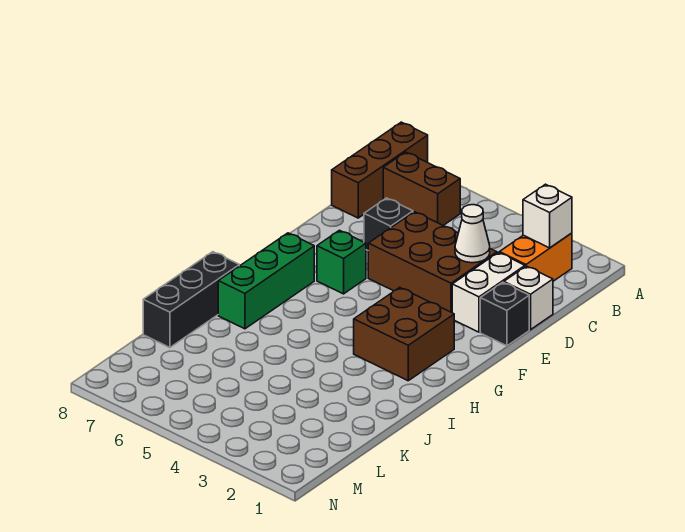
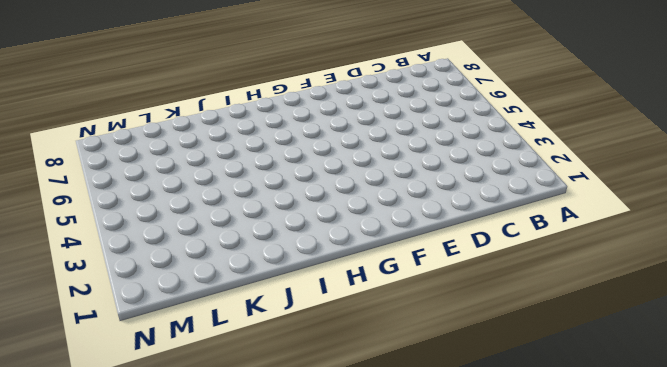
none -> brown brick A8:C8 level 1
none -> orange brick B2:C2 level 1
none -> brown brick B6:B7 level 1

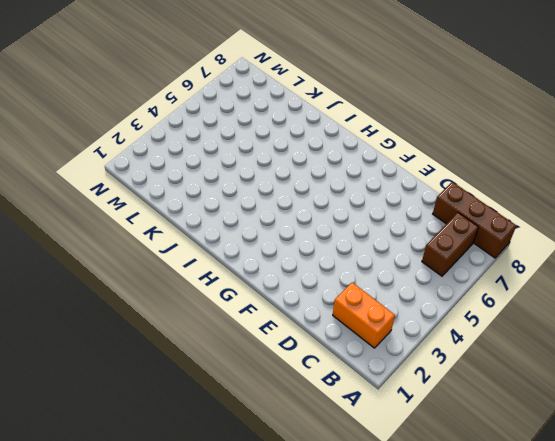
none -> white brick D1 level 1
none -> white brick D2:E2 level 1
none -> brown brick D3:E5 level 1

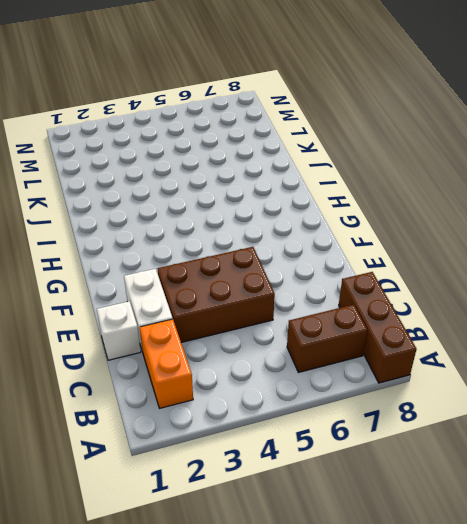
none -> black brick D6 level 1
none -> black brick E1 level 1
none -> green brick F6 level 1

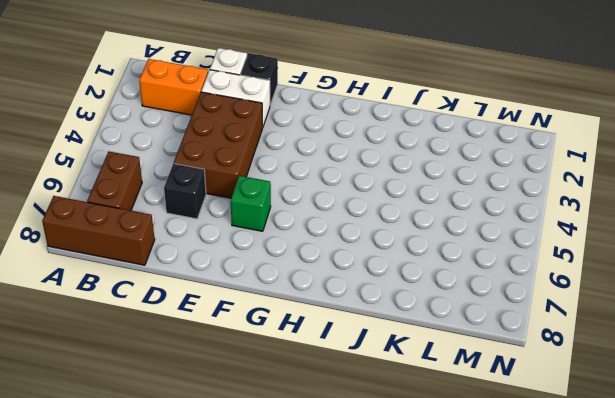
none -> brown brick G2:H3 level 1
none -> green brick G7:I7 level 1
none -> black brick I8:K8 level 1

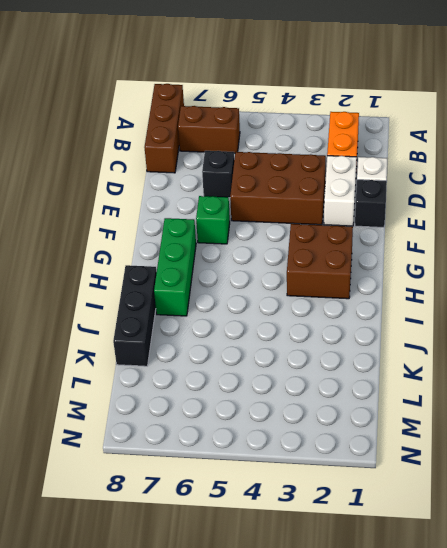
none -> white brick B2 level 2
none -> white cone D3 level 2

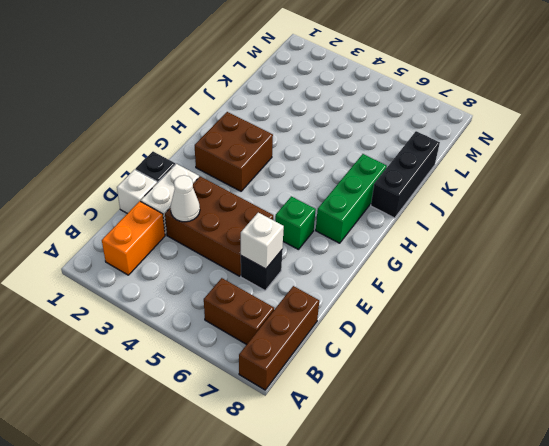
white brick D6 level 2 -> white brick B2 level 2

